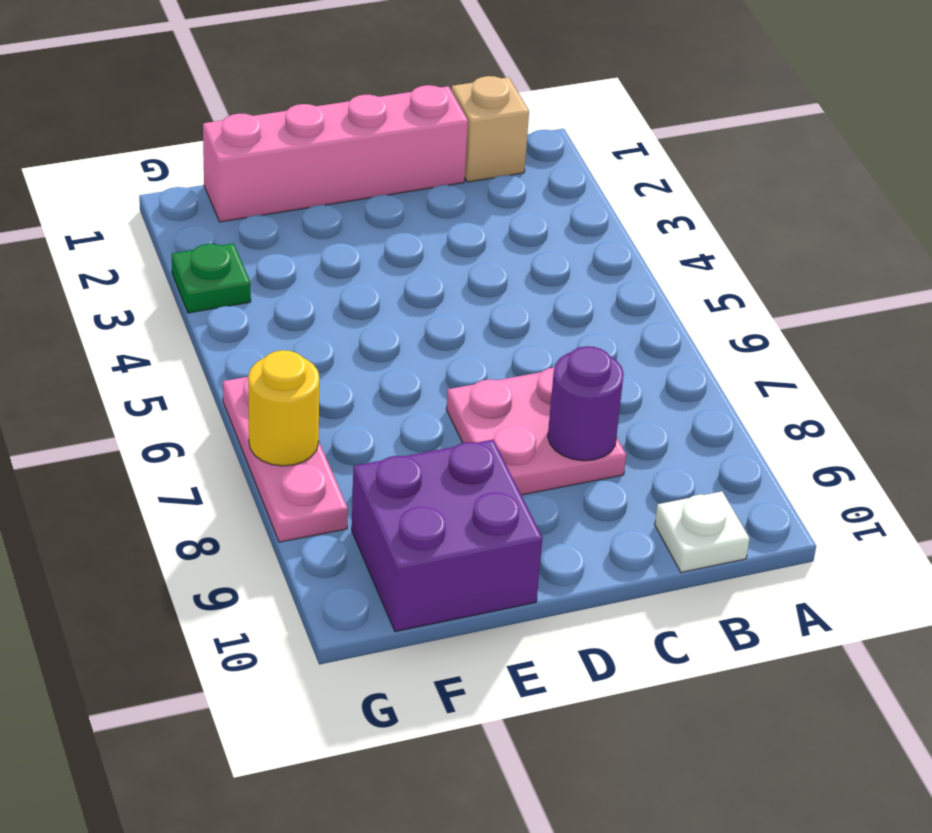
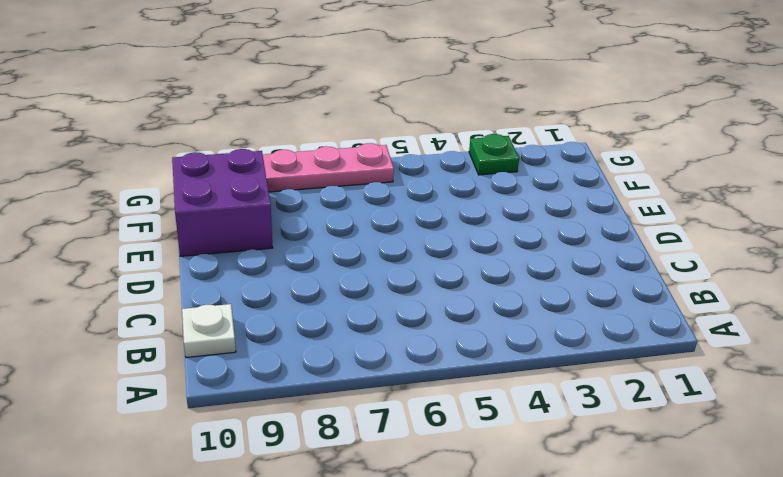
none -> tan brick B1 level 1
none -> pink brick C1:F1 level 1

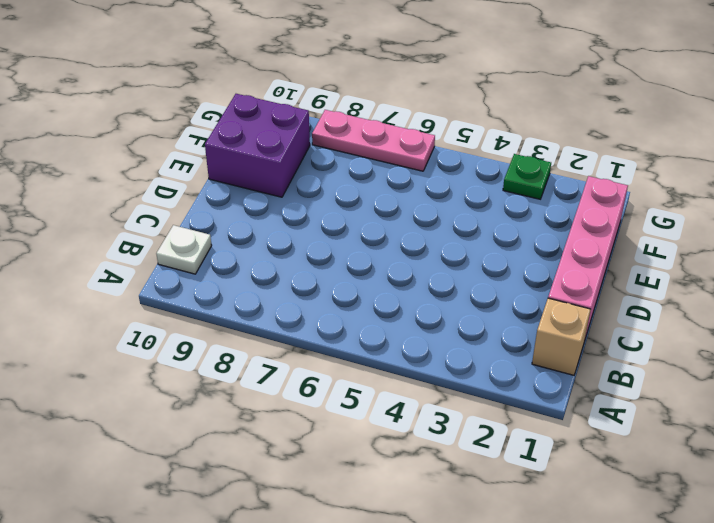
none -> pink plate C7:D8 level 1
none -> purple round brick C8 level 2

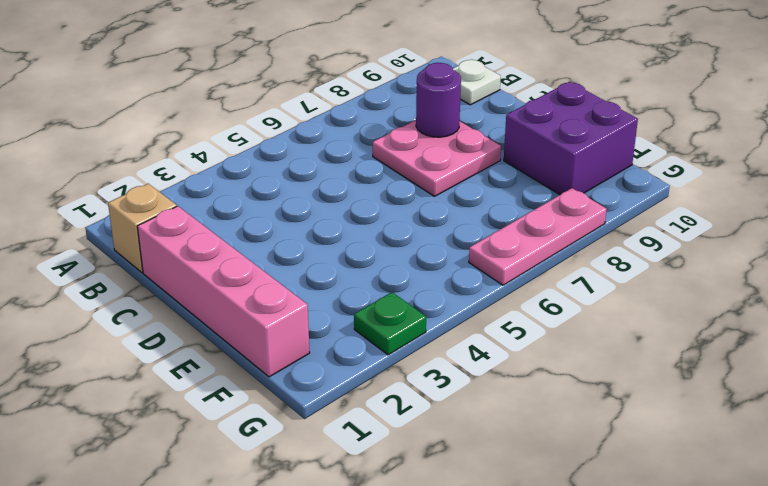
none -> yellow round brick G7 level 2

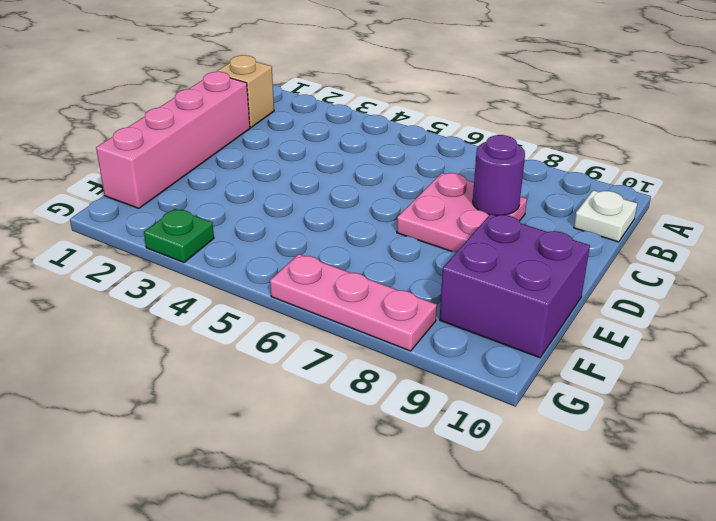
none -> yellow round brick G7 level 2

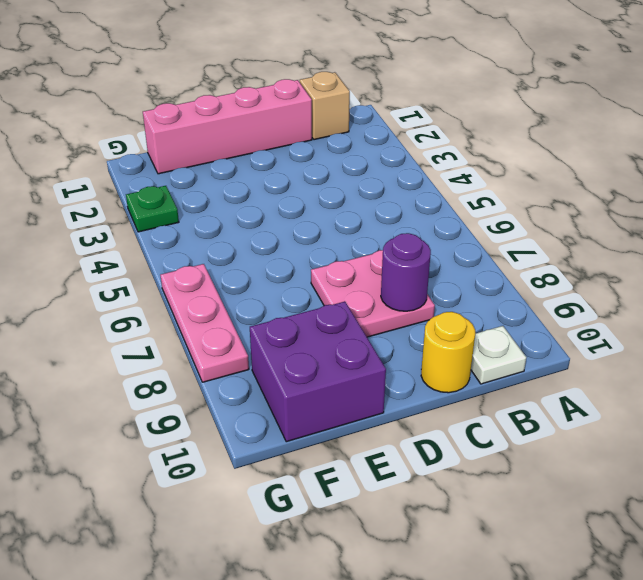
yellow round brick C10 level 1 -> yellow round brick G7 level 2

